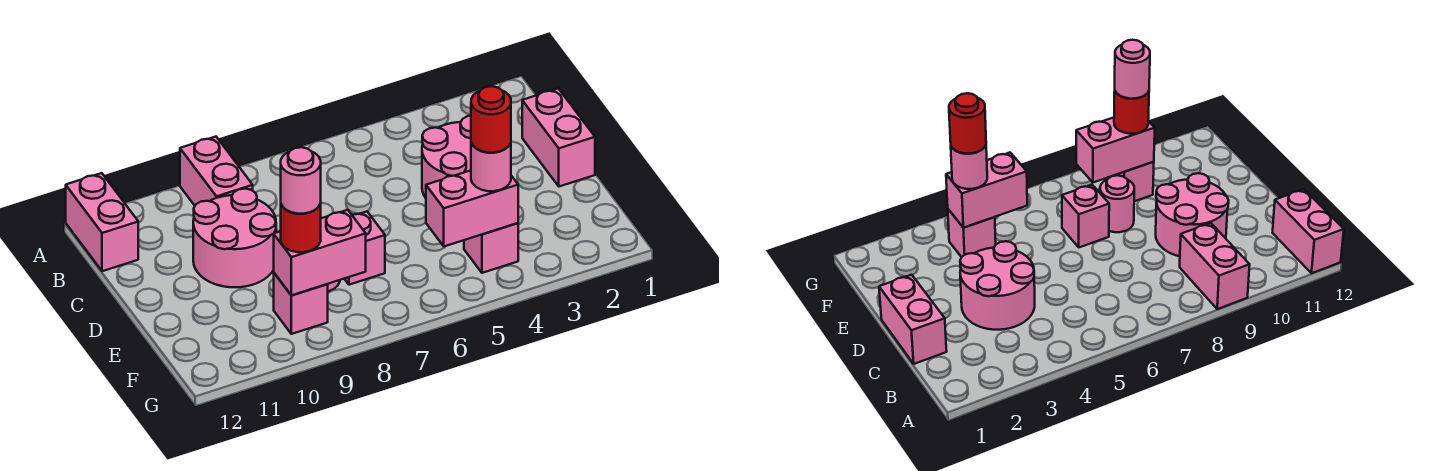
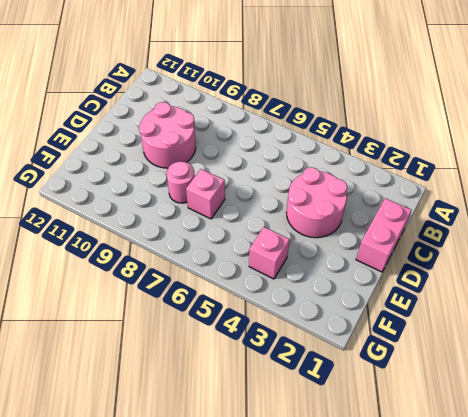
none -> pink brick A9:B9 level 1
none -> pink brick A12:B12 level 1
none -> pink brick F9 level 1

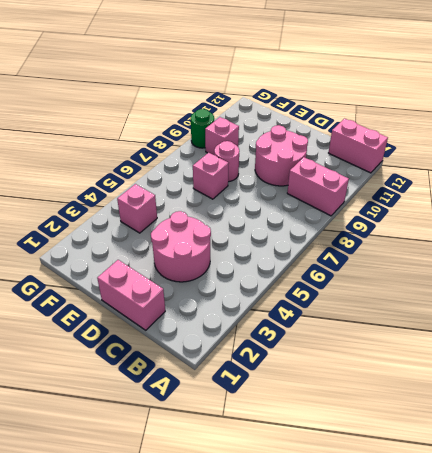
green round brick G9 level 1 -> none
none -> pink brick F4:F5 level 2
none -> pink brick F8:F9 level 2
none -> pink round brick F4 level 3

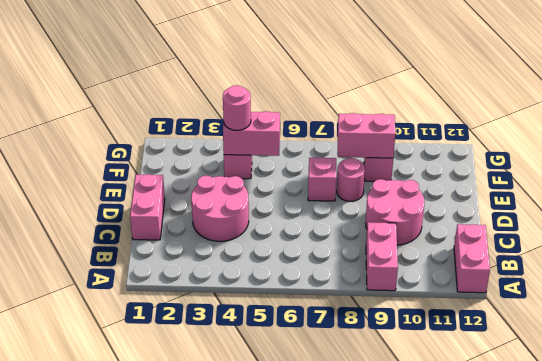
none -> red round brick F9 level 3
none -> red round brick F4 level 4
none -> pink round brick F9 level 4

